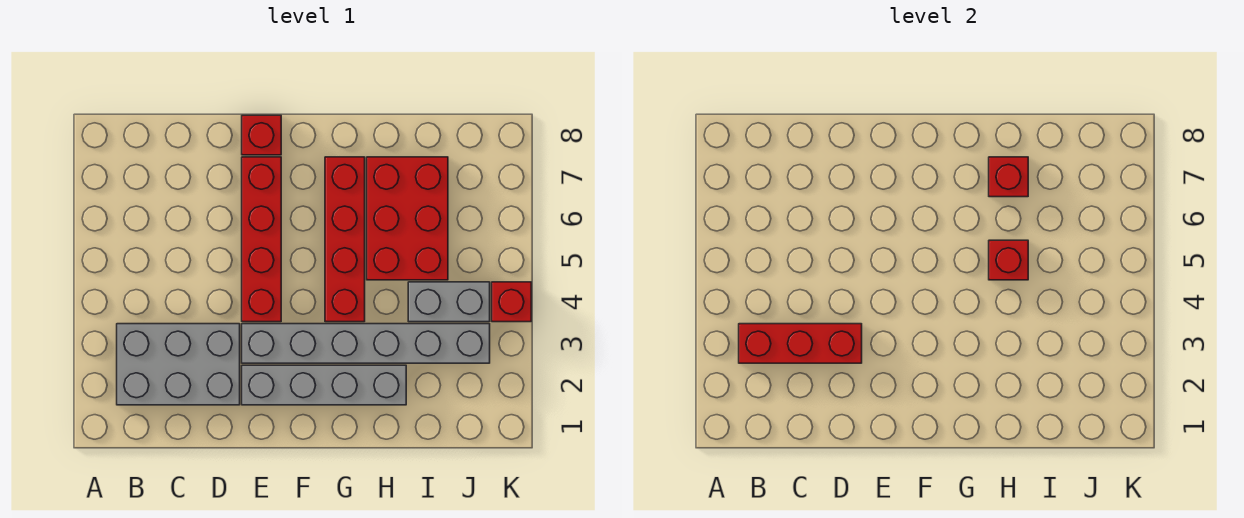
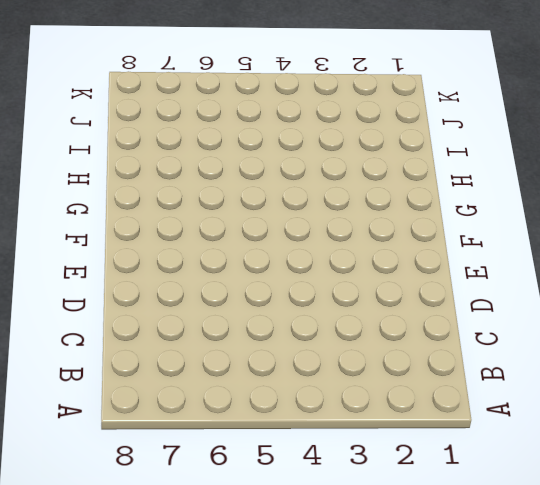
none -> grey brick B2:D3 level 1
none -> grey brick E2:H2 level 1
none -> grey brick E3:J3 level 1

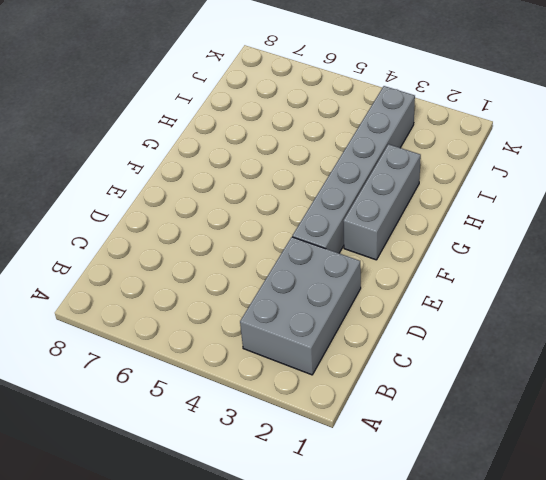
grey brick F2:H2 level 1 -> grey brick E2:H2 level 1
none -> red brick E4:E7 level 1
none -> red brick E8 level 1
none -> red brick G4:G7 level 1

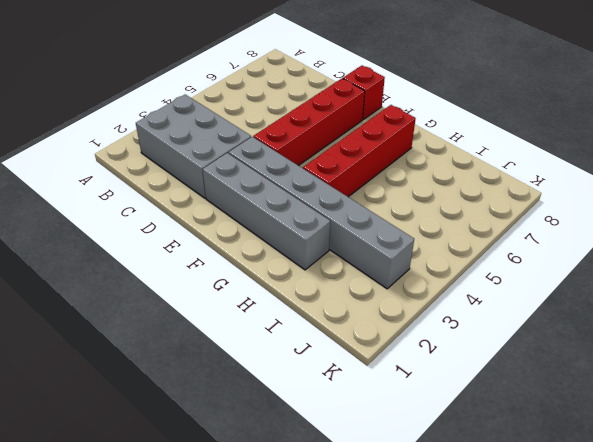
none -> red brick H5:I7 level 1
none -> grey brick I4:J4 level 1
none -> red brick K4 level 1

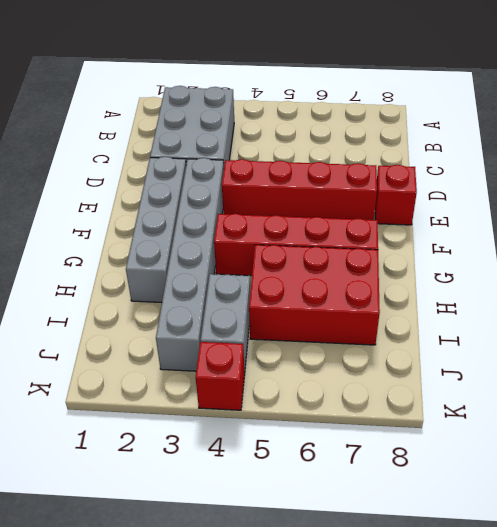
none -> red brick B3:D3 level 2
none -> red brick H5 level 2
none -> red brick H7 level 2

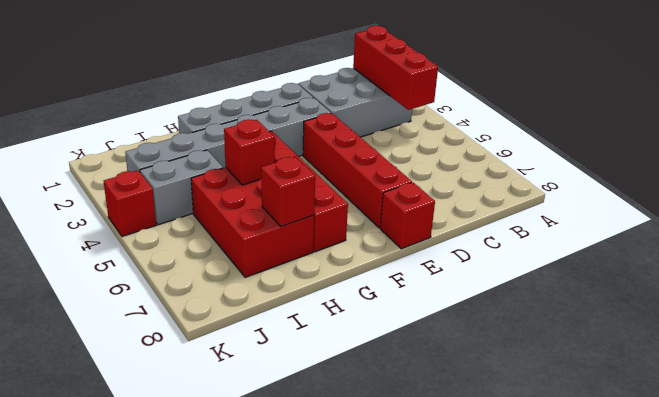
red brick B2:B4 level 2 -> red brick B3:D3 level 2

